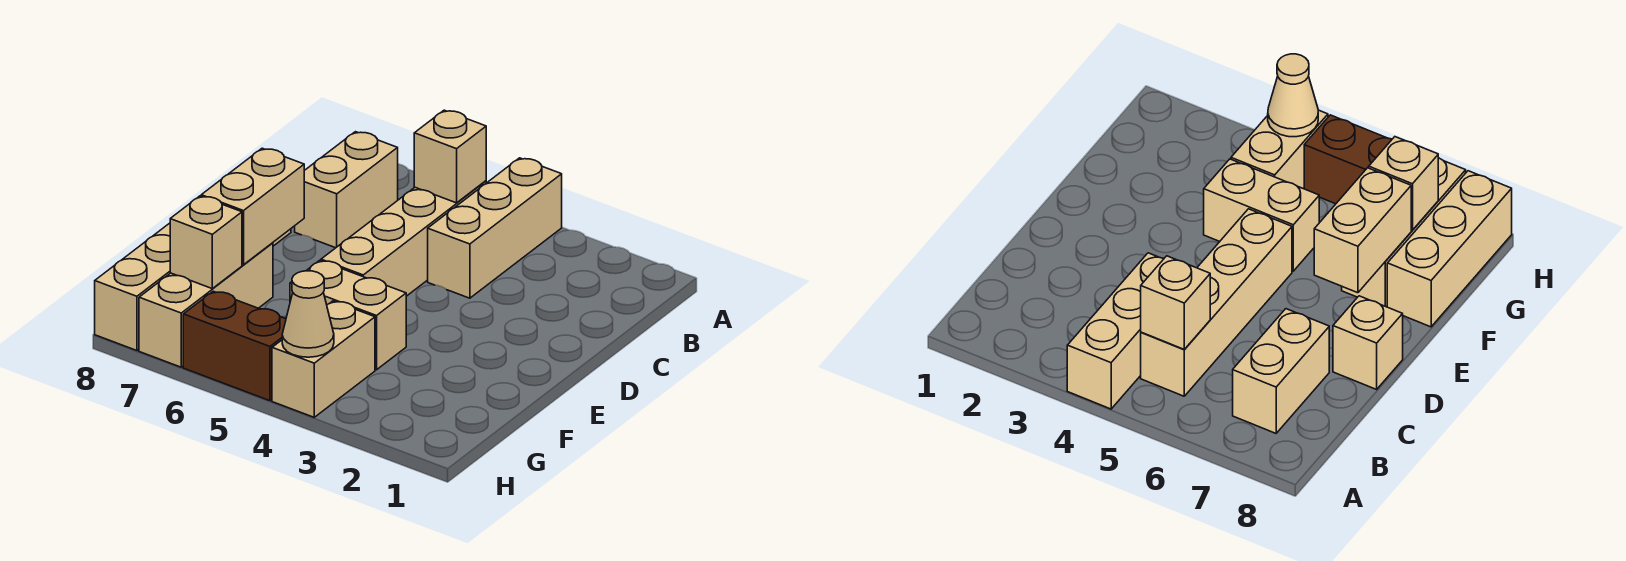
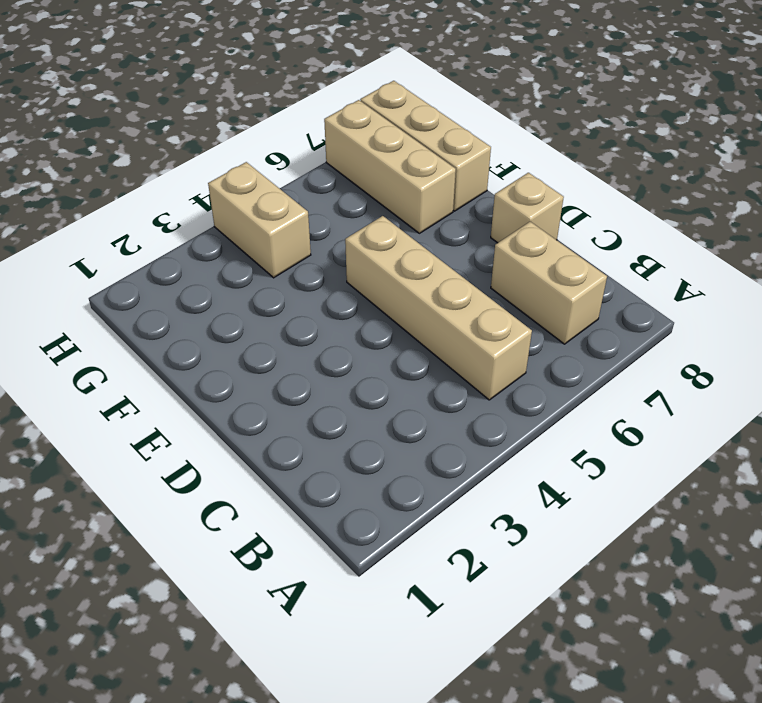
none -> tan brick A4:C4 level 1
none -> tan brick F4:F5 level 1
none -> brown brick H5:H6 level 1

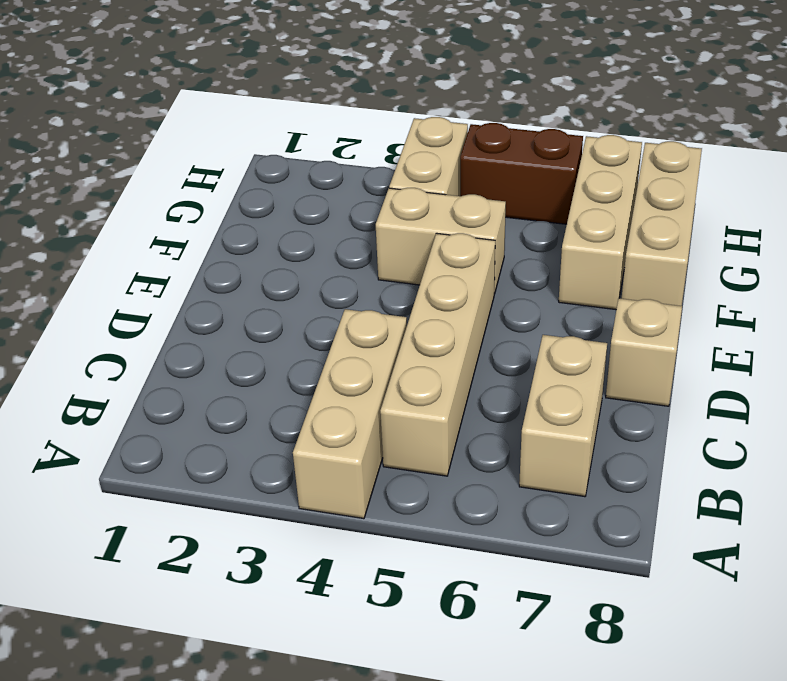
none -> tan brick B5 level 2
none -> tan brick E7:F7 level 2
none -> tan brick G7 level 2

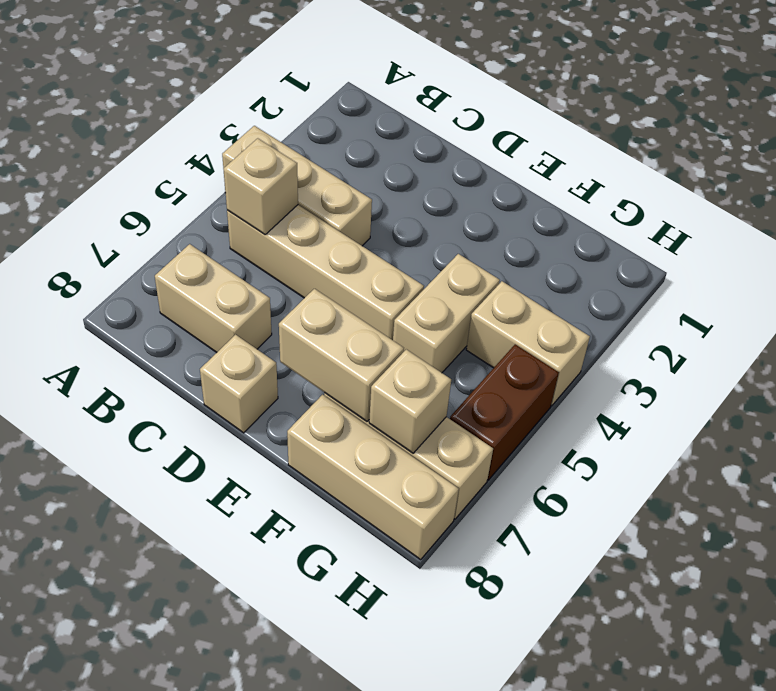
none -> tan cone H4 level 2

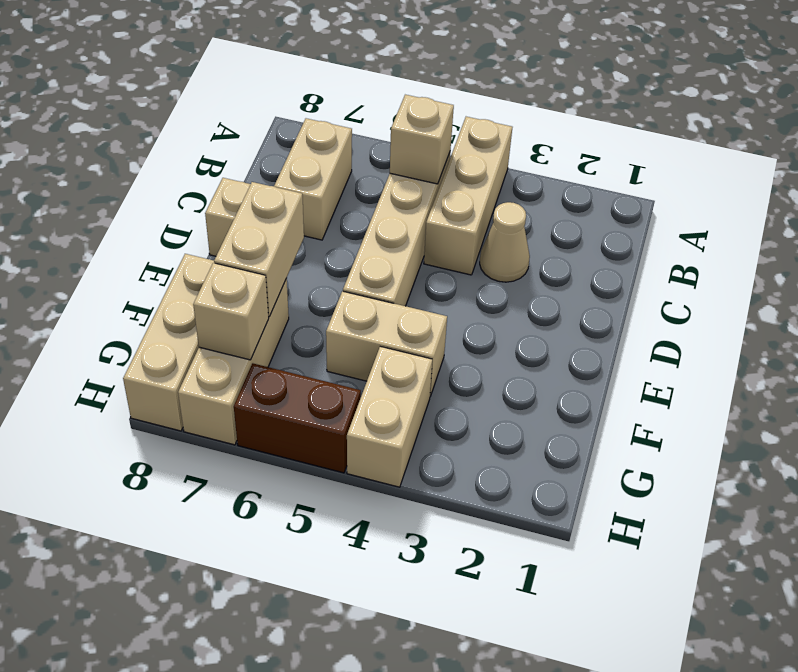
tan cone C3 level 1 -> tan cone H4 level 2

